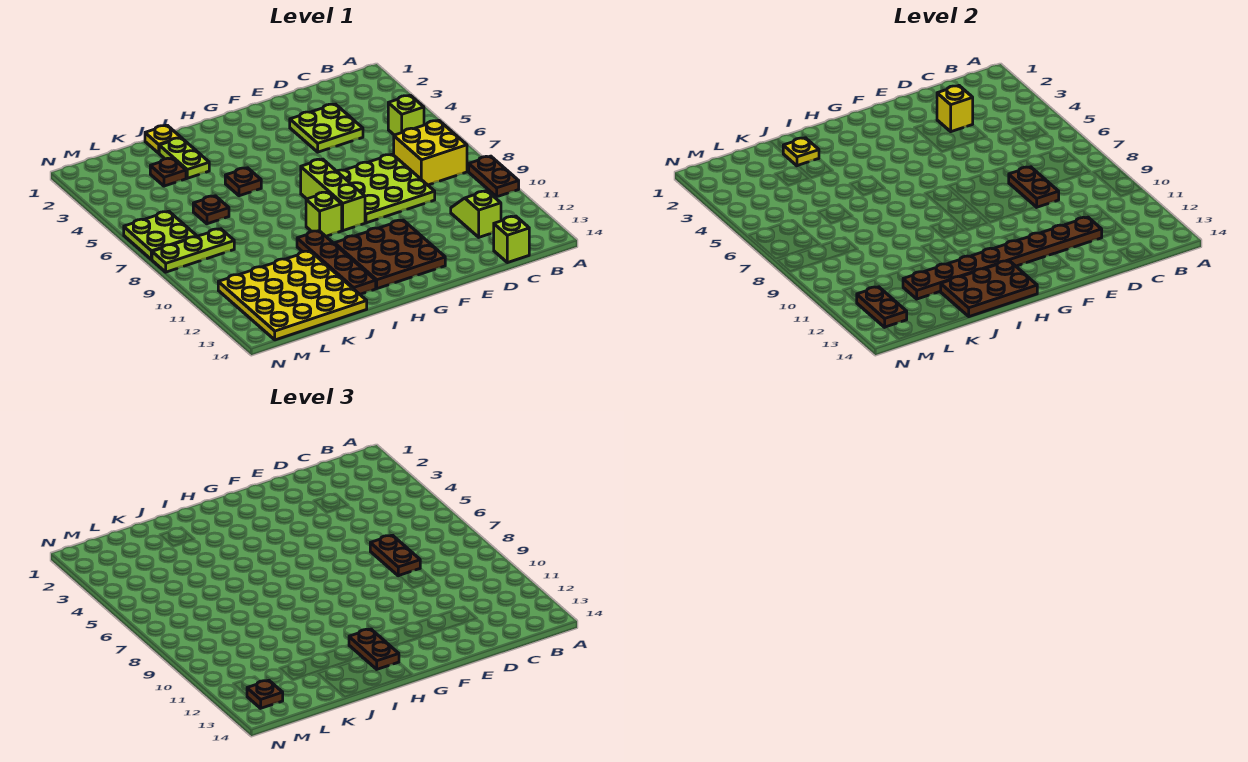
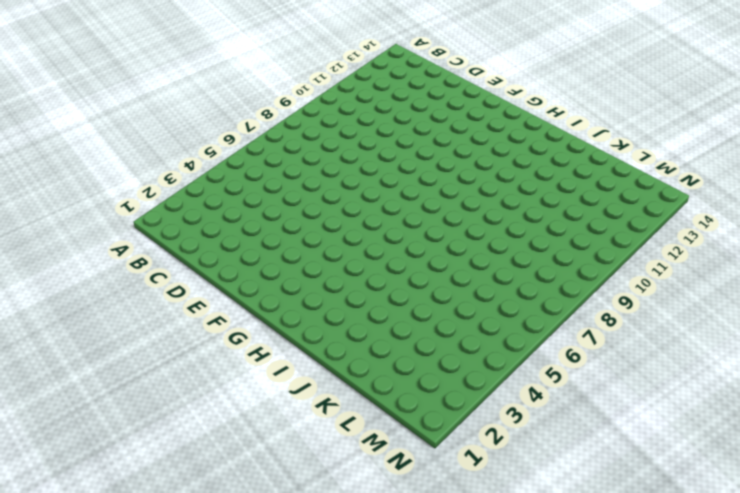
none -> brown plate A9:A10 level 1
none -> lime brick B5 level 1
none -> yellow brick B7:C8 level 1

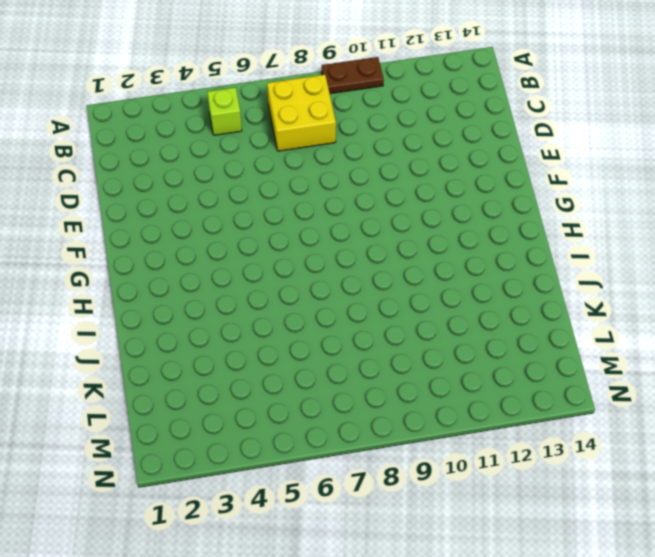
none -> lime slope C11:C12 level 1 top 12
none -> lime brick C14 level 1
none -> lime plate D3:E4 level 1

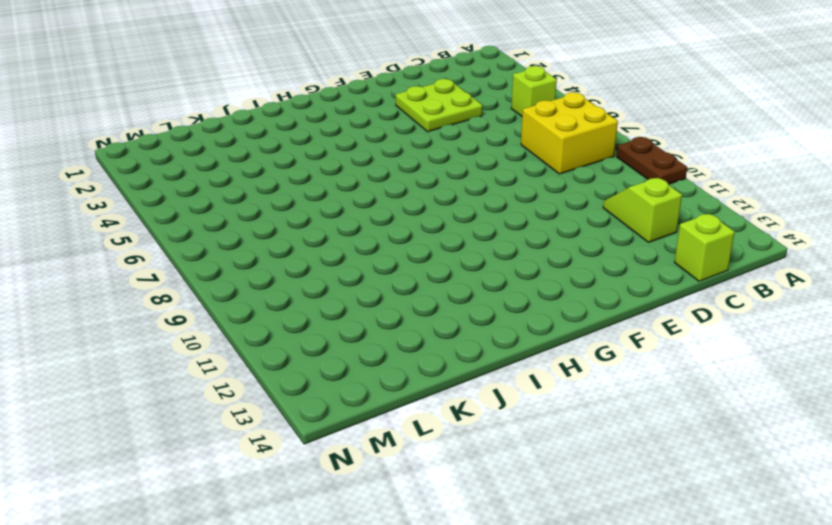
none -> lime plate D7:F9 level 1
none -> brown plate F11:H13 level 1
none -> lime brick G7:G9 level 1

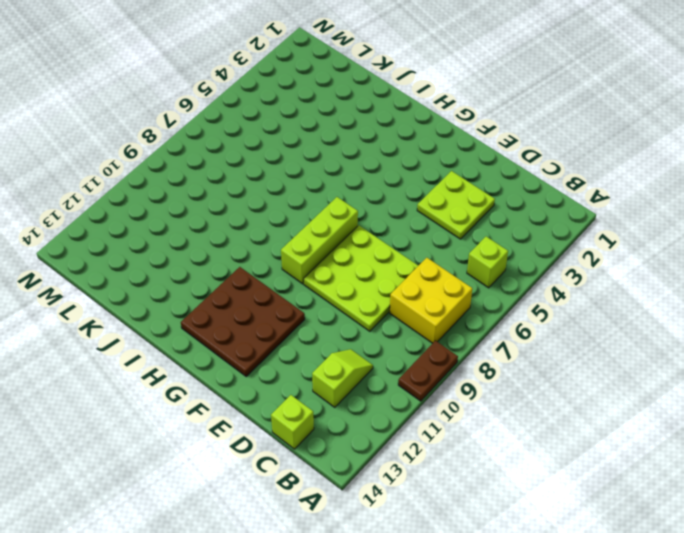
none -> lime brick H9 level 1
none -> brown plate I5 level 1
none -> brown plate I10:I13 level 1

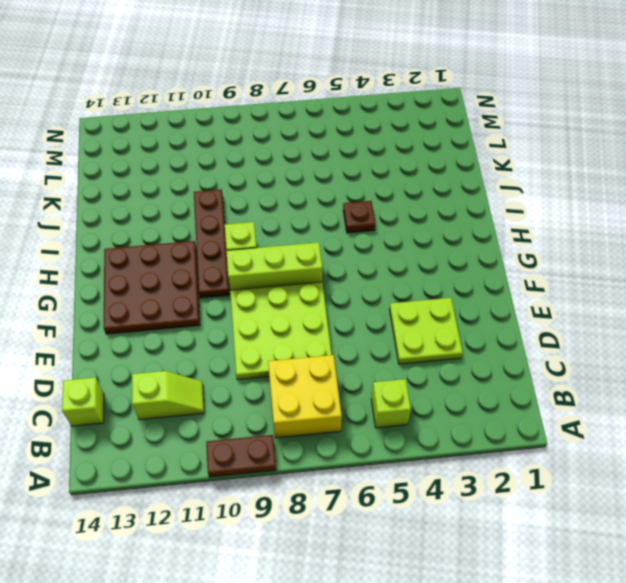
brown plate G10:J10 level 1 -> brown plate I10:I13 level 1
none -> yellow plate J1 level 1
none -> lime plate J2:J3 level 1
none -> yellow plate J11:M14 level 1

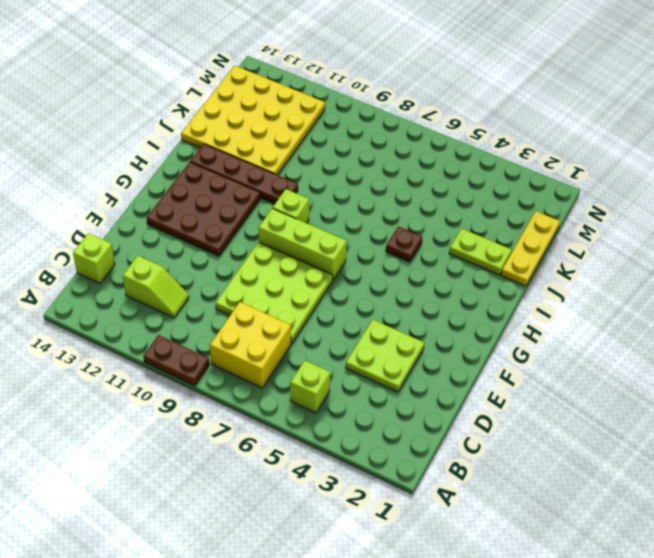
yellow plate J1:L1 level 1 -> yellow plate J1 level 1
none -> brown plate K3 level 1
none -> brown plate K6 level 1
none -> lime plate L8:N8 level 1

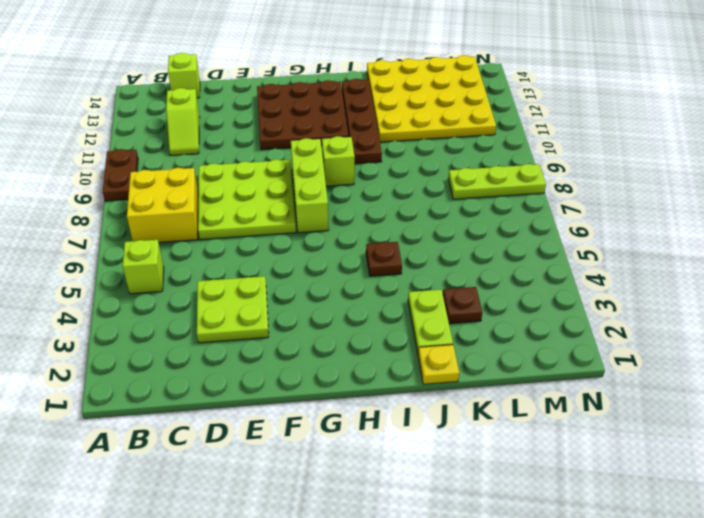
none -> brown plate K6 level 1
none -> lime plate M6:N7 level 1
none -> yellow brick D3 level 2

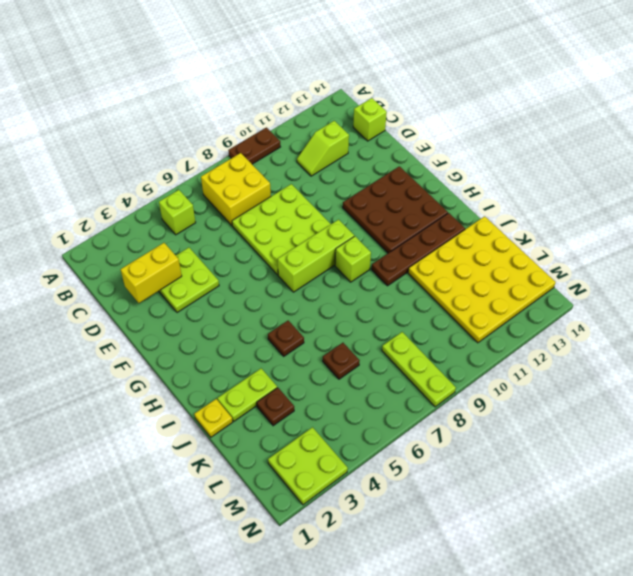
yellow brick D2:D3 level 2 -> yellow brick D3 level 2
lime plate M2:N3 level 1 -> lime plate M6:N7 level 1
none -> brown plate D8:D9 level 2
none -> brown plate D12:K12 level 2
none -> brown plate H13:J14 level 2

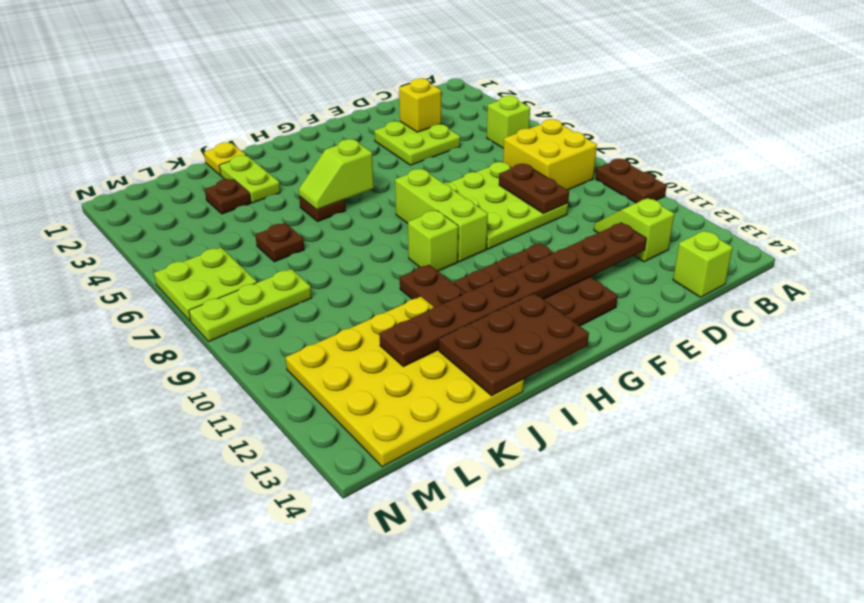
lime slope H5:I5 level 2 top H -> none
none -> yellow plate J2 level 2
none -> brown plate M12:M13 level 2
none -> brown plate D7:D8 level 3

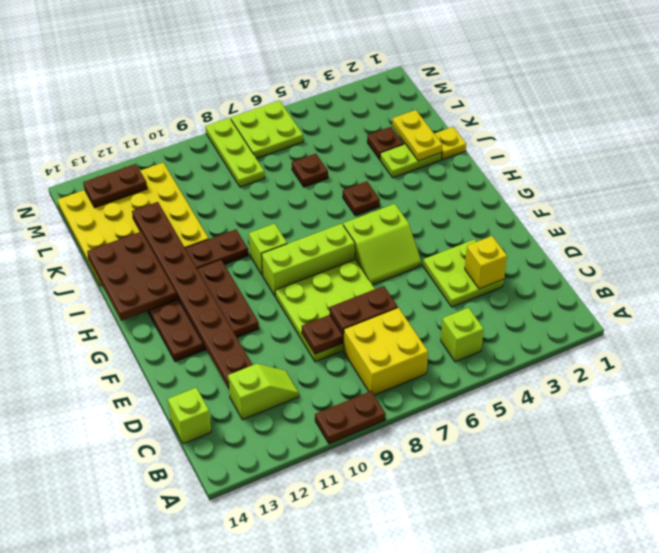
lime slope F5:G6 level 1 top G -> none
yellow plate J2:K2 level 2 -> yellow plate J2 level 2
none -> brown plate H12:H13 level 3
none -> brown plate M13 level 3

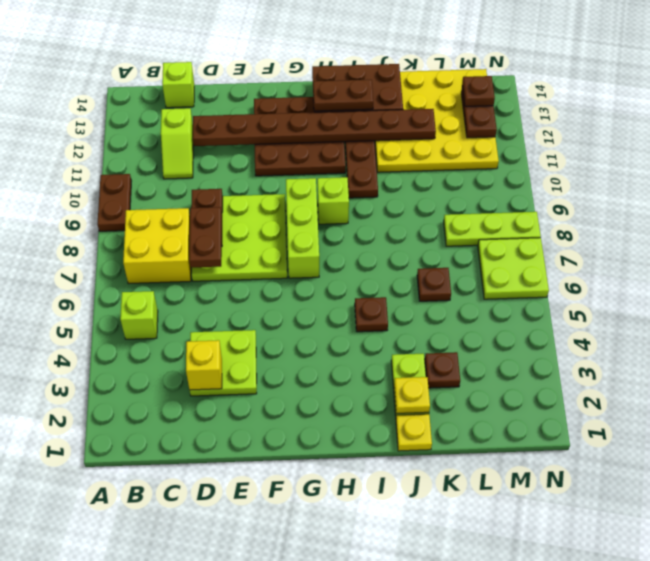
brown plate H13:I13 level 3 -> brown plate H12:H13 level 3

